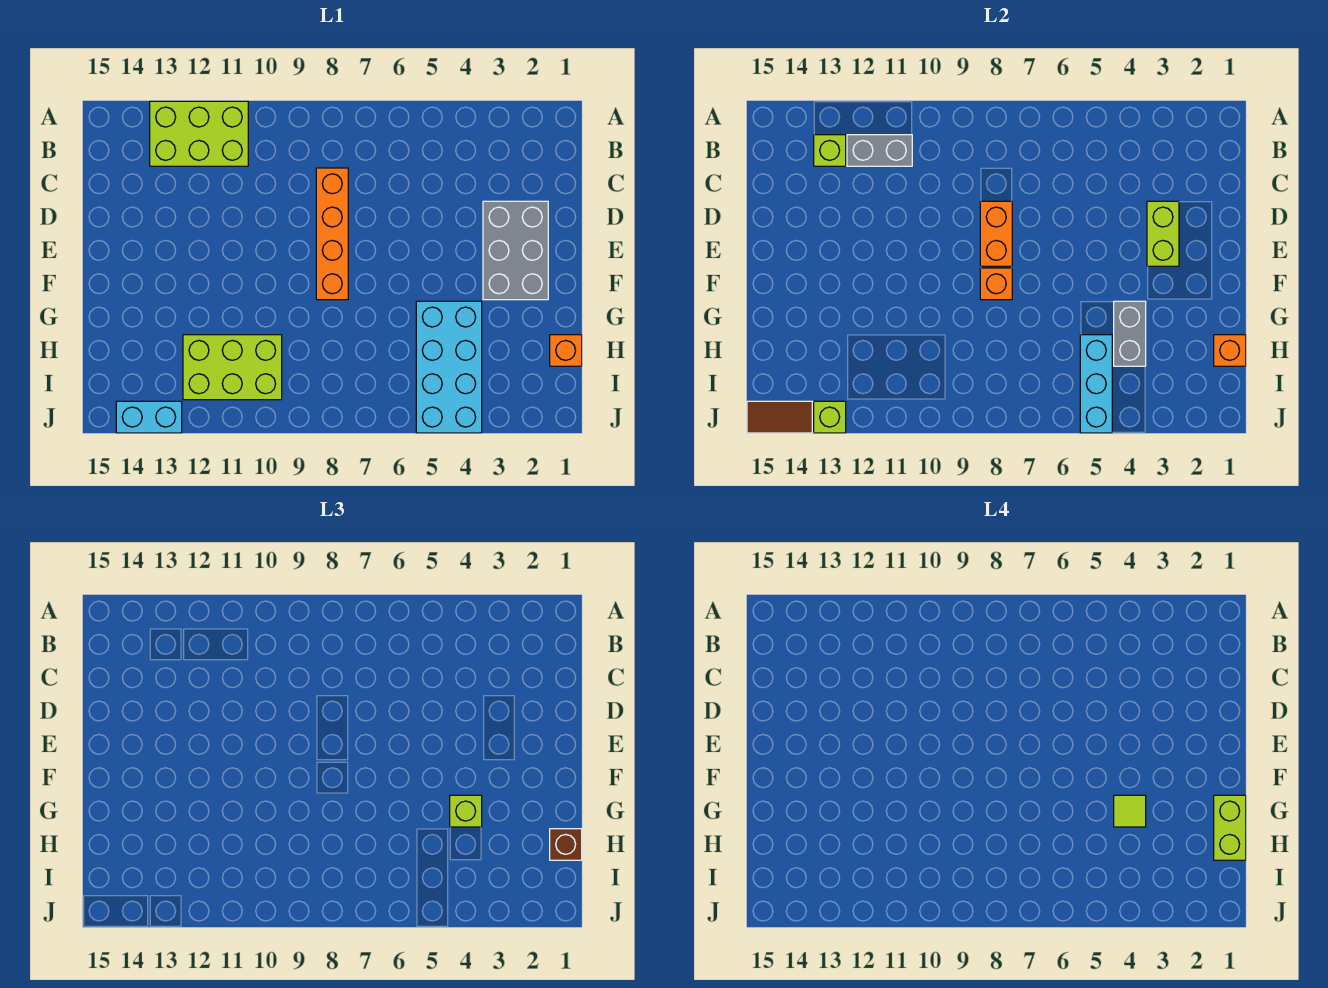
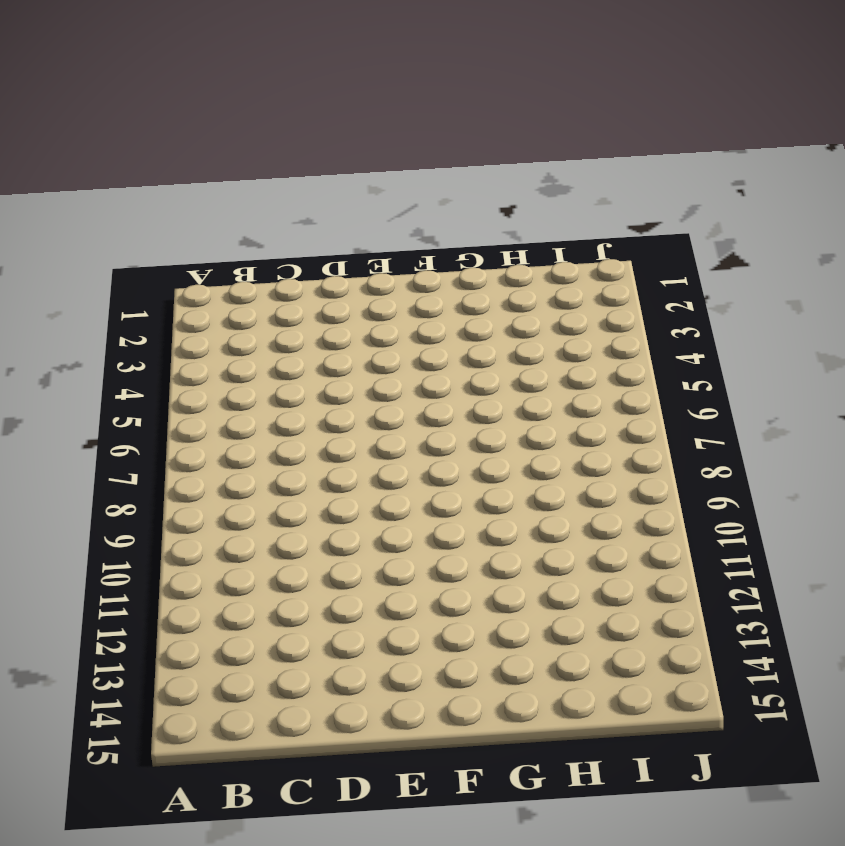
none -> lime brick A11:B13 level 1
none -> orange brick C8:F8 level 1
none -> grey brick D2:F3 level 1

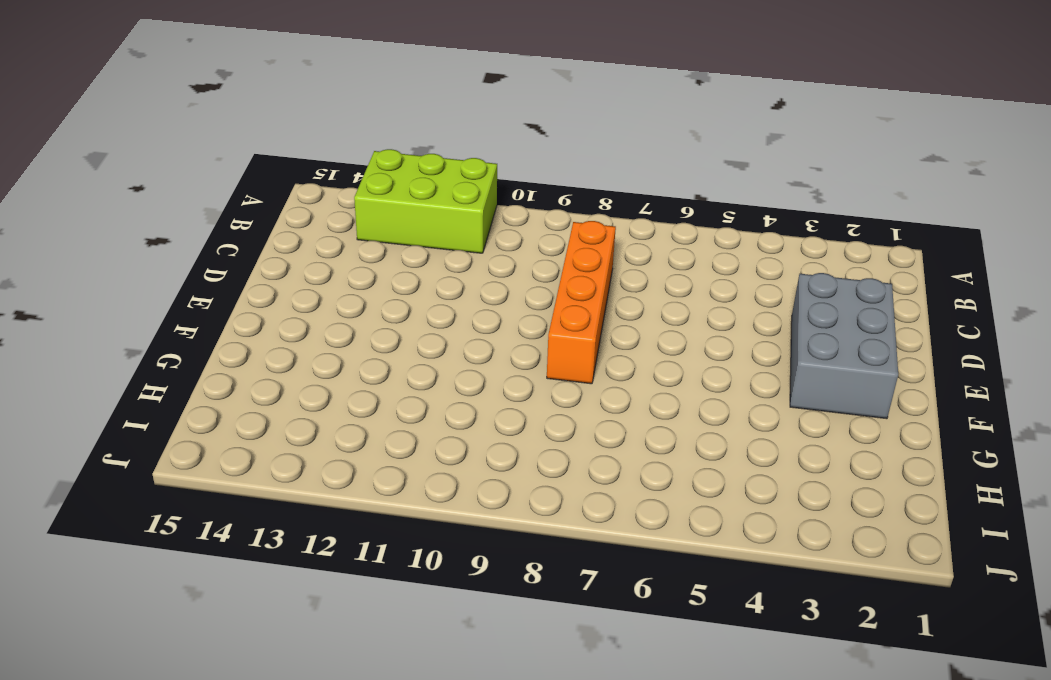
none -> cyan brick G4:J5 level 1
none -> orange brick H1 level 1
none -> lime brick H10:I12 level 1

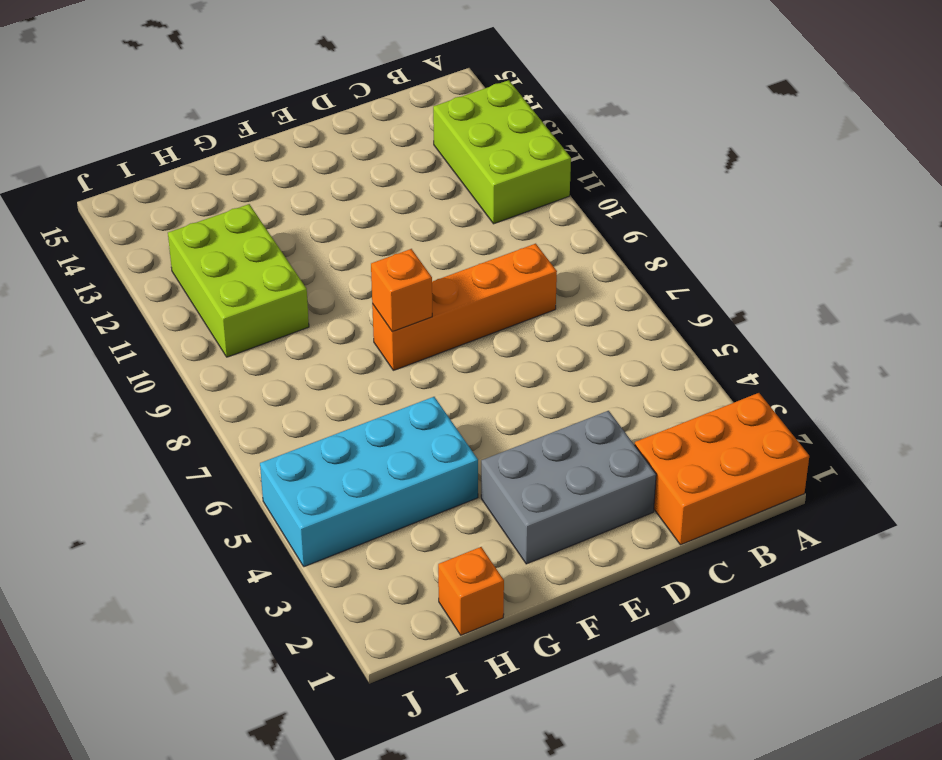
orange brick A1:C2 level 1 -> none
none -> cyan brick J13:J14 level 1
none -> grey brick B11:B12 level 2
none -> lime brick B13 level 2

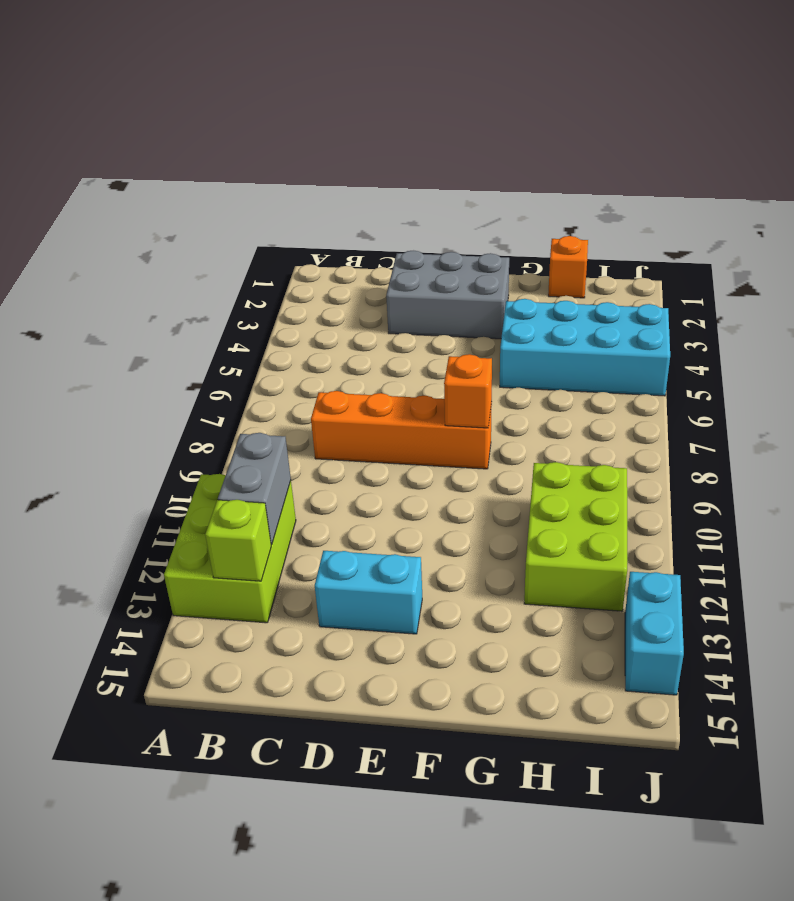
cyan brick D13:E13 level 1 -> none
none -> lime brick D3:E3 level 2
none -> orange brick D8:E8 level 2
none -> grey brick G4:H4 level 2

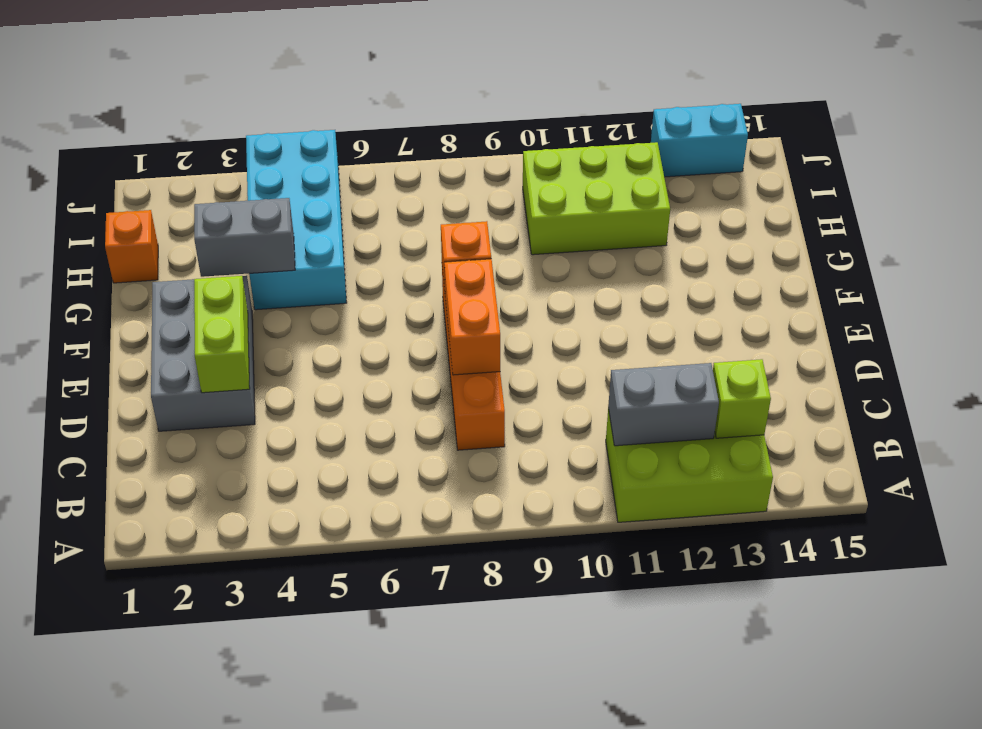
grey brick G3:G4 level 2 -> grey brick G4:H4 level 2
none -> orange brick H1 level 2
none -> cyan brick H5:J5 level 2
none -> lime brick J13 level 2

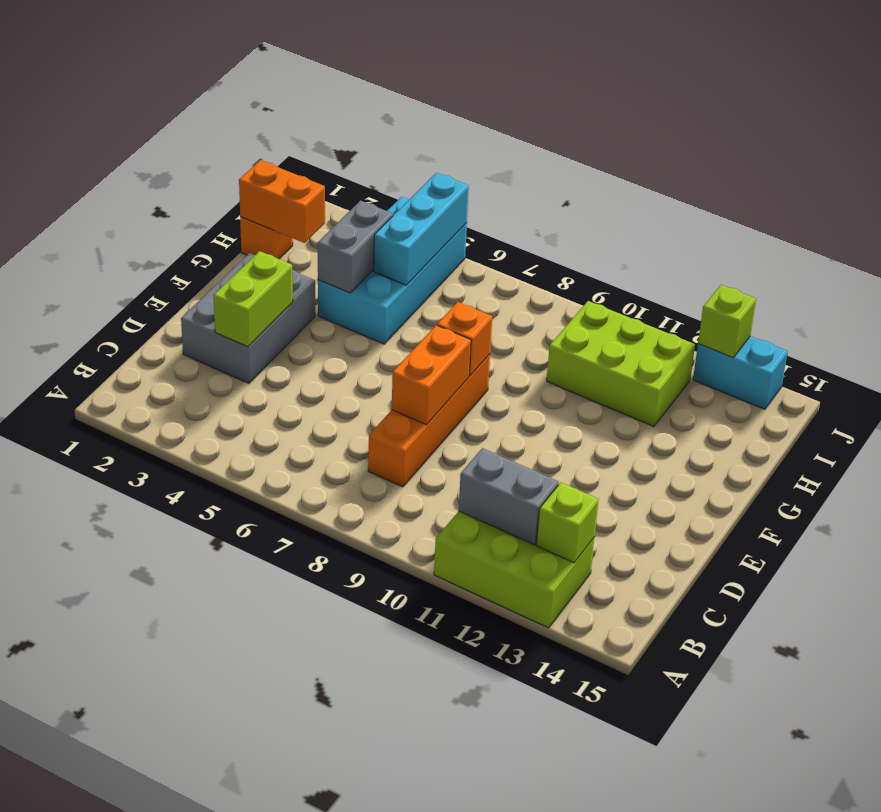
orange brick H1:H2 level 2 -> orange brick H1 level 2
none -> brown tile J14:J15 level 2
none -> lime brick G4 level 3
none -> brown brick H1 level 3

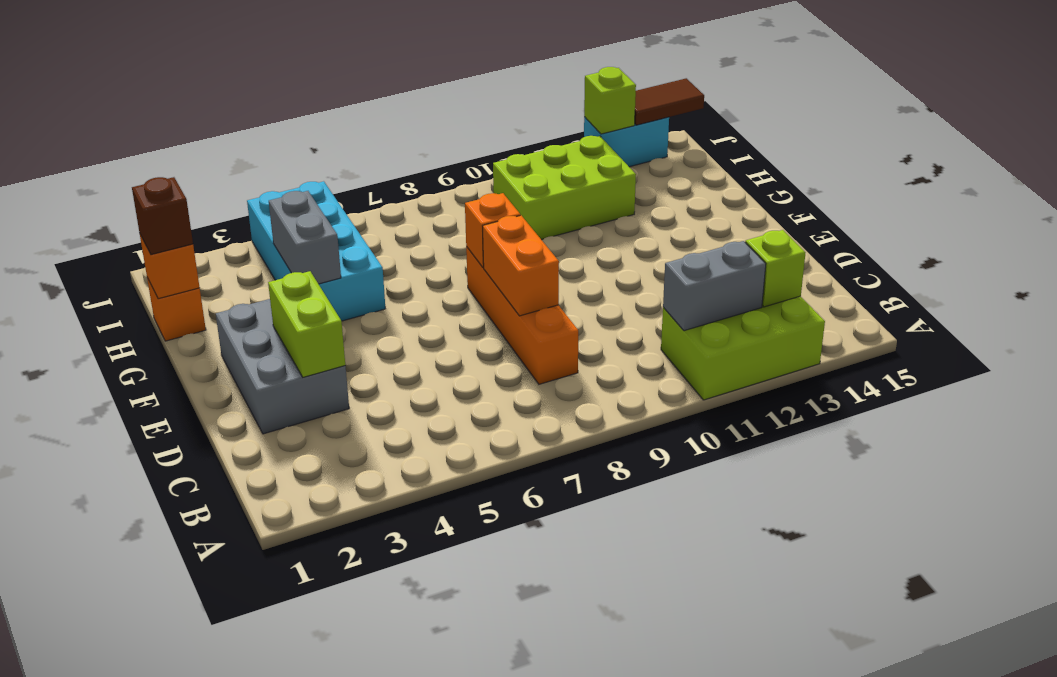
none -> cyan brick H5:J5 level 2
none -> lime brick G4 level 3
none -> lime brick G1:H1 level 4

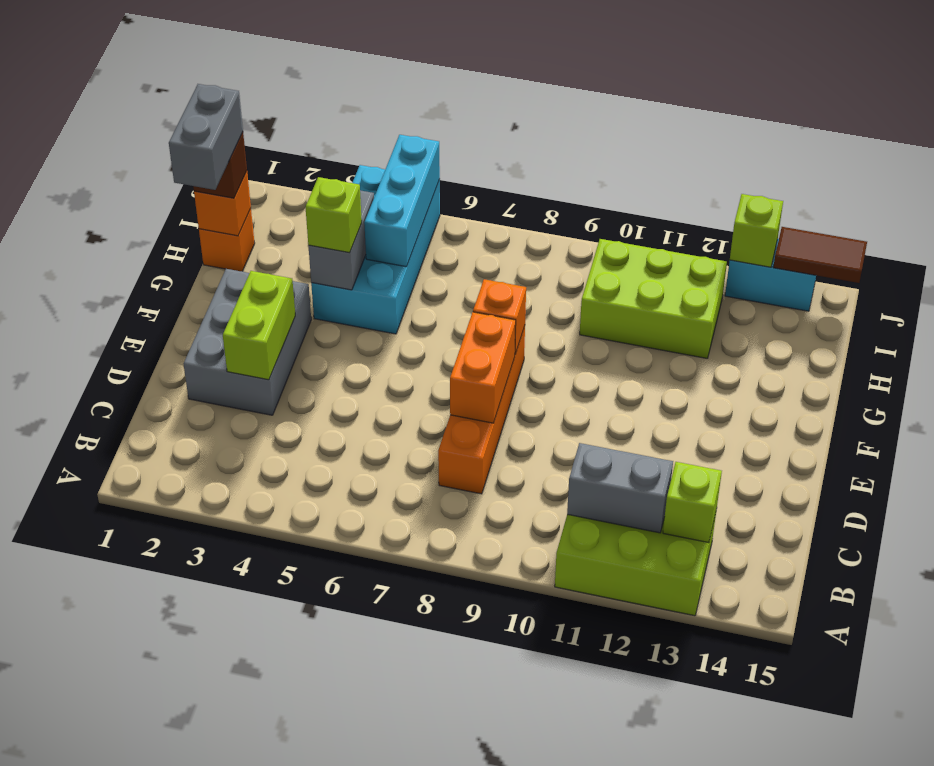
grey brick G1:H1 level 4 -> lime brick G1:H1 level 4
none -> lime tile G4 level 4

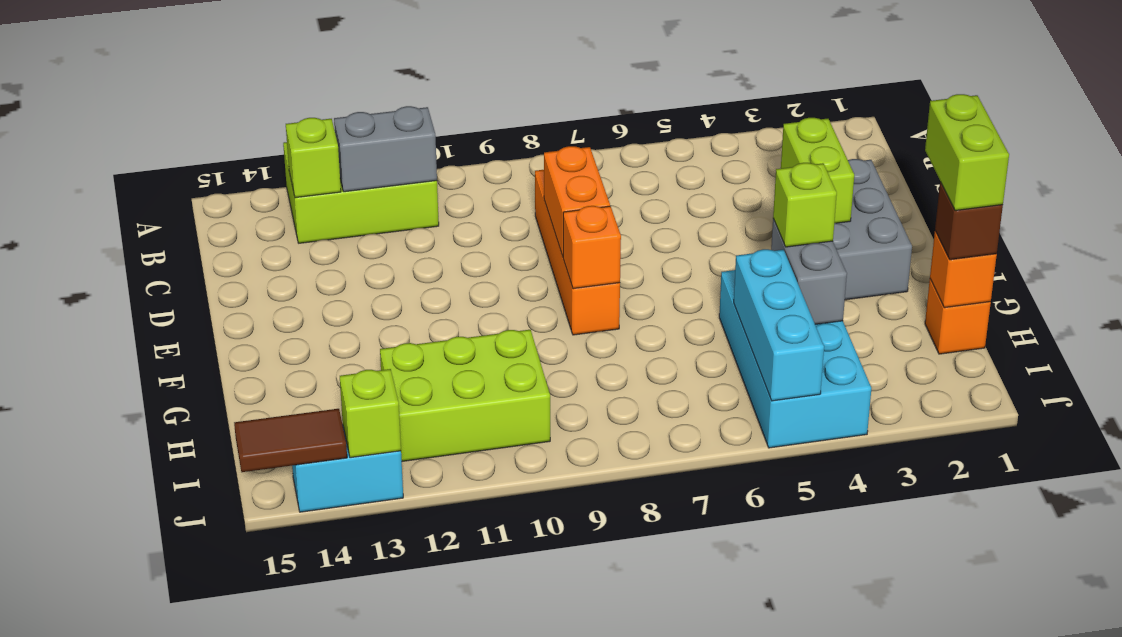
none -> lime tile G4 level 4

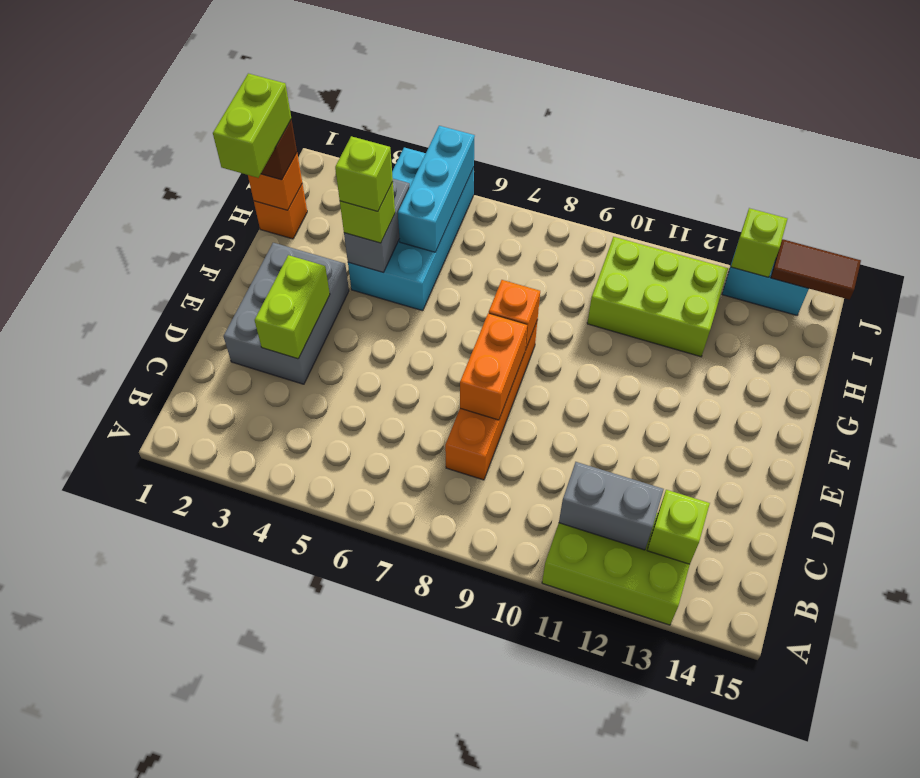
lime brick G4 level 4 -> lime tile G4 level 4

